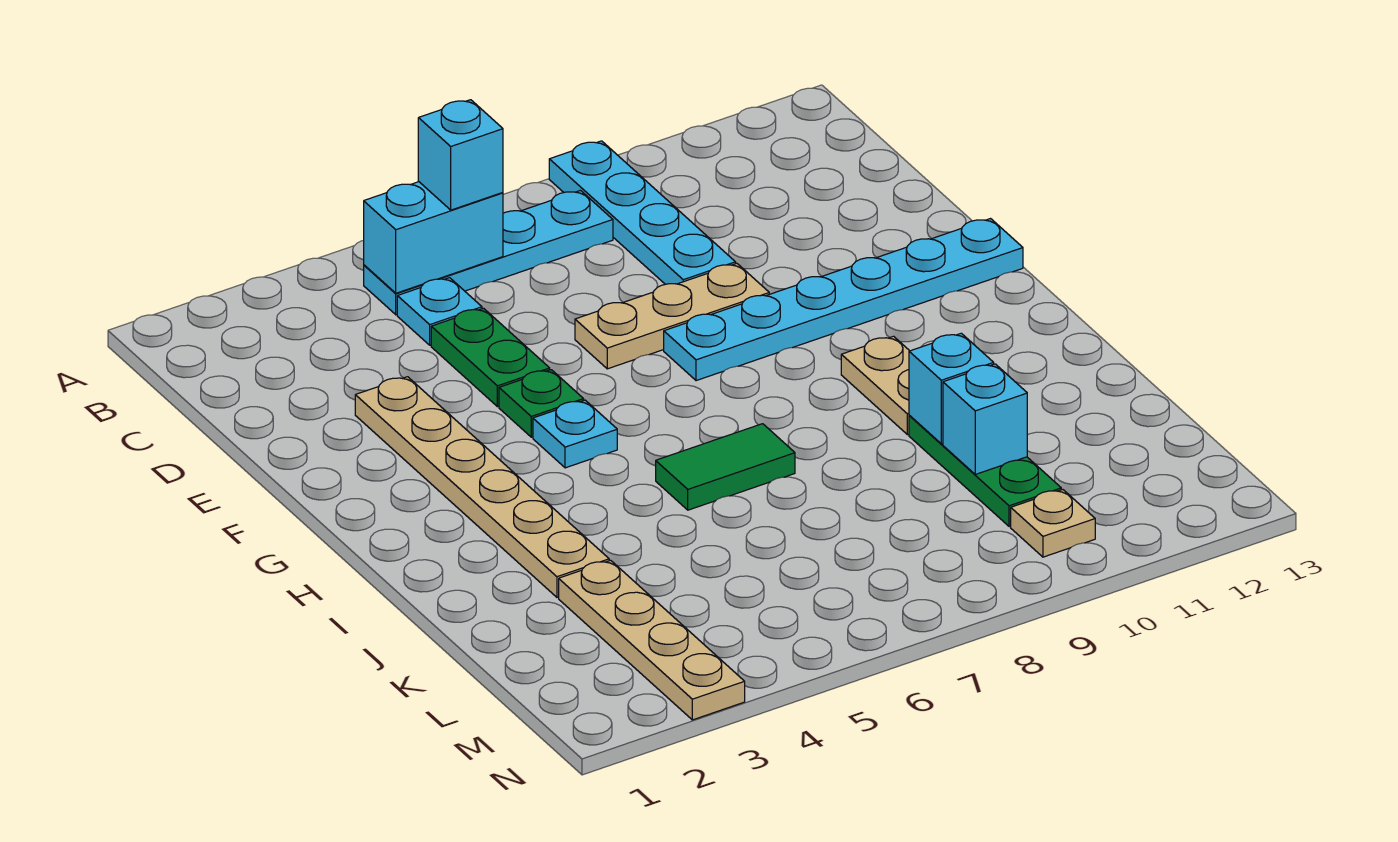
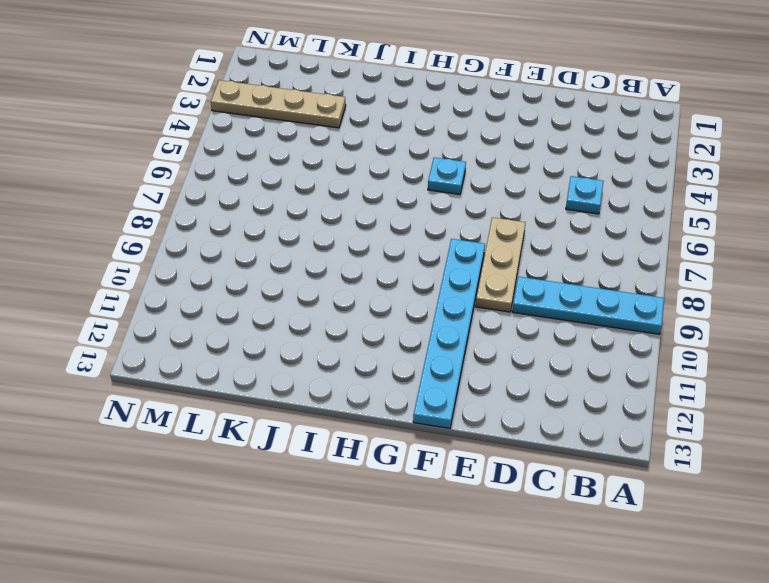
none -> cyan plate B5:B8 level 1
none -> green plate D5:E5 level 1
none -> tan plate E3:J3 level 1

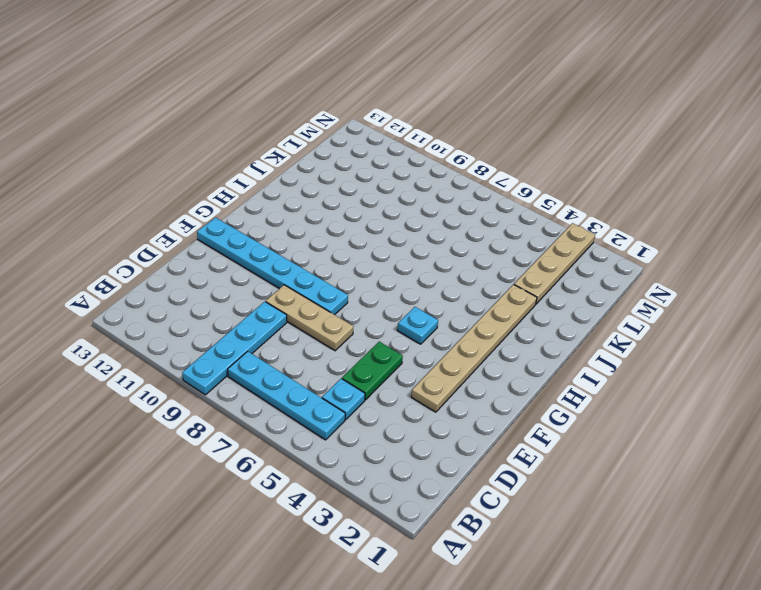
none -> green plate F5 level 1
none -> tan plate H10:I10 level 1
none -> green tile I6:I7 level 1

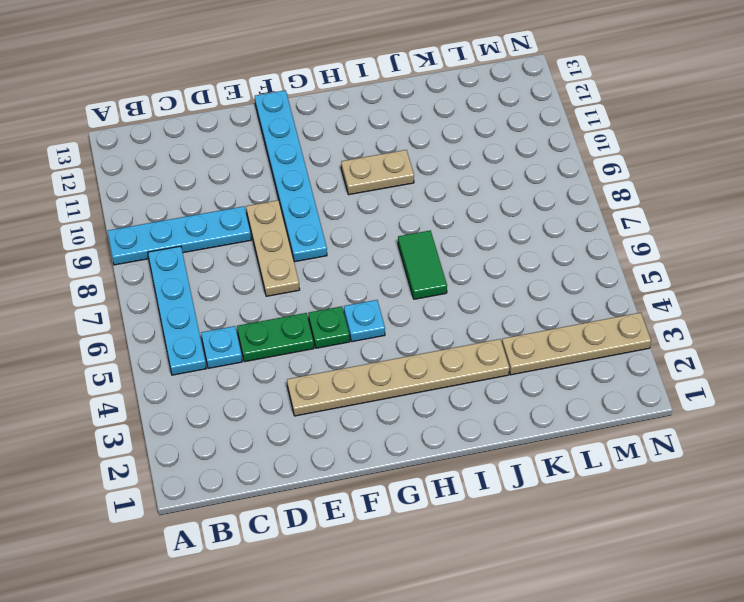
none -> green plate J10:L10 level 1
none -> tan plate M10 level 1
none -> cyan brick B5:B6 level 2

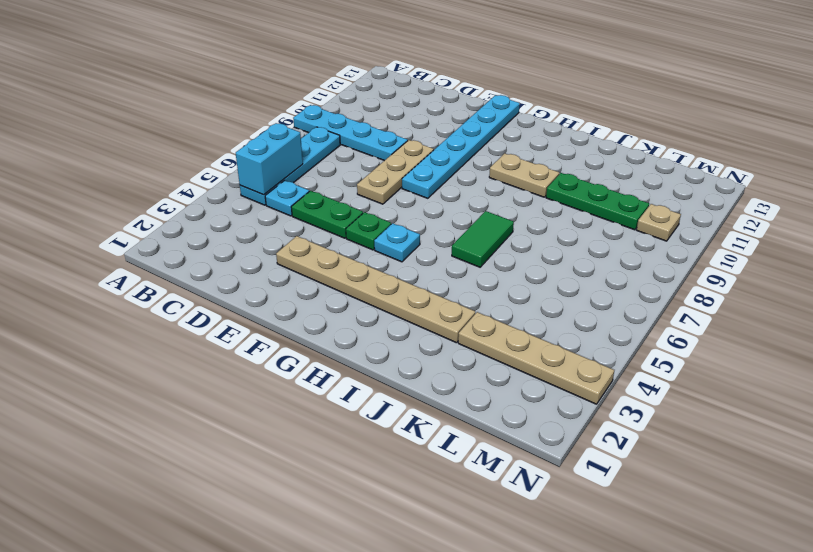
none -> cyan brick J10 level 2
none -> cyan brick K10 level 2
none -> cyan brick B6 level 3

